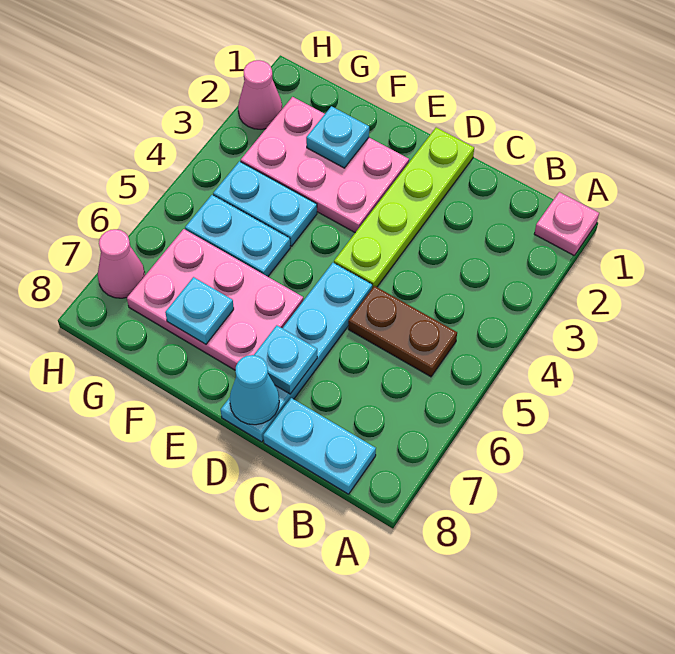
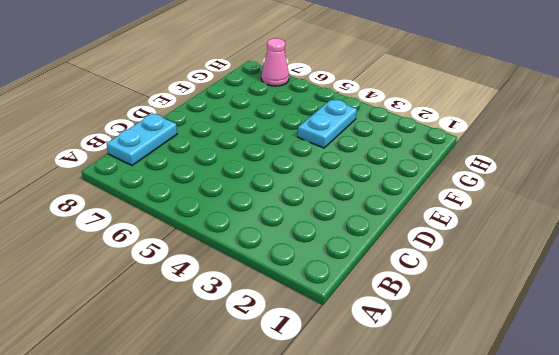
none -> pink plate A1 level 1
none -> brown plate B5:C5 level 1
none -> lime plate D1:D4 level 1

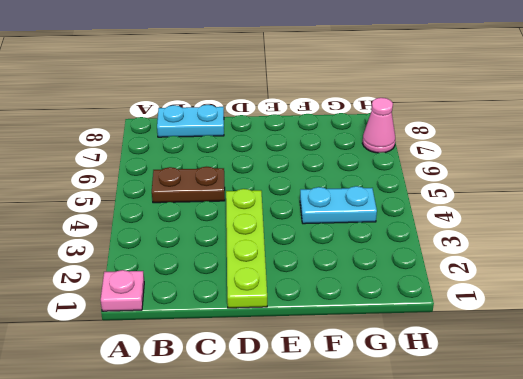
none -> cyan plate D5:D8 level 1
none -> pink plate E2:G3 level 1
none -> pink plate E6:G7 level 1

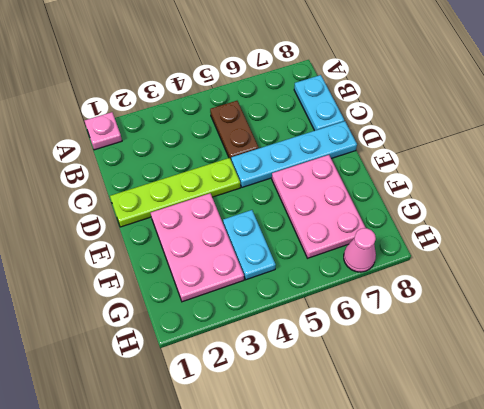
none -> cyan plate F5:G5 level 1
none -> pink cone H2 level 1
none -> cyan plate D7 level 2

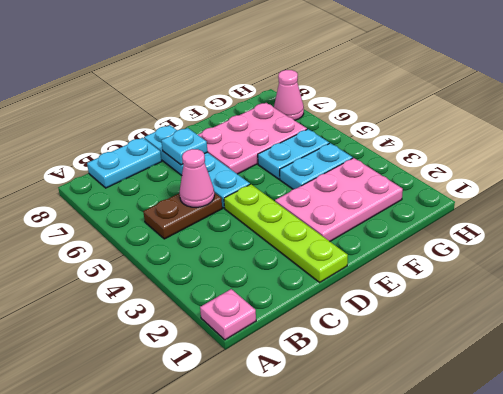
pink cone C5 level 2 -> pink cone H2 level 1
none -> cyan cone D8 level 2
none -> cyan plate F2 level 2
none -> cyan plate F7 level 2

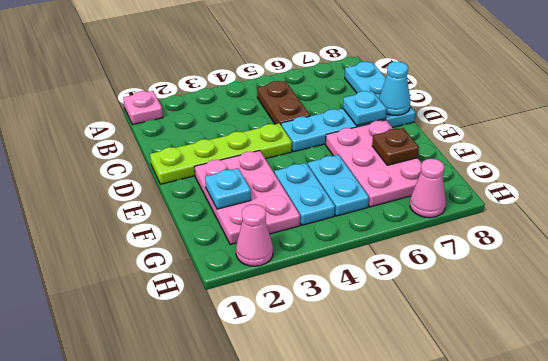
brown plate F7 level 2 -> cyan plate F7 level 2

